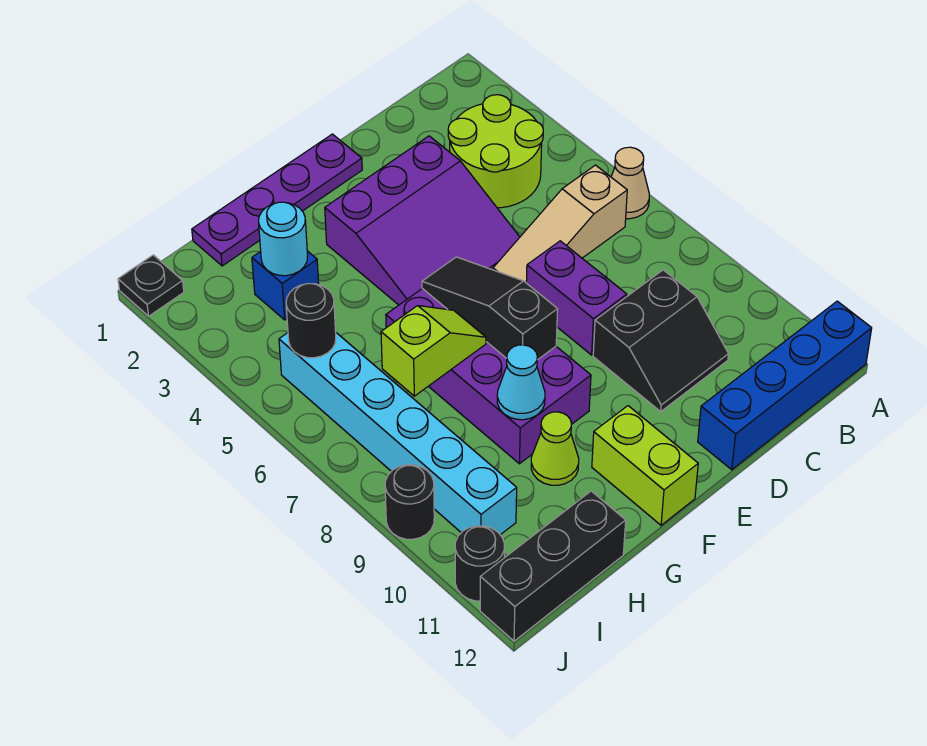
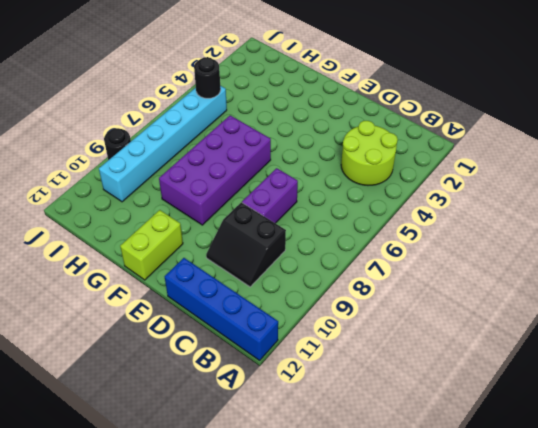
none -> tan cone A6 level 1
none -> tan slope B6:D6 level 1 top B
none -> purple slope D3:F5 level 1 top 3

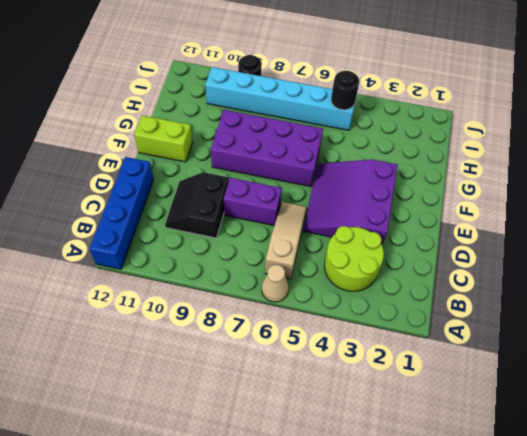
none -> purple plate E1:H1 level 1
none -> lime cone G10 level 1
none -> blue brick H3 level 1

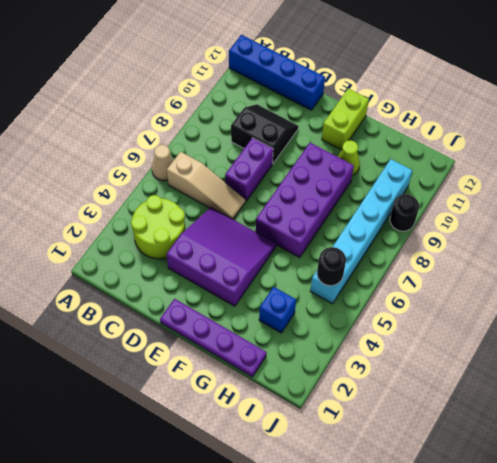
none -> black brick H12:J12 level 1
none -> black plate J1 level 1
none -> black round brick J11 level 1

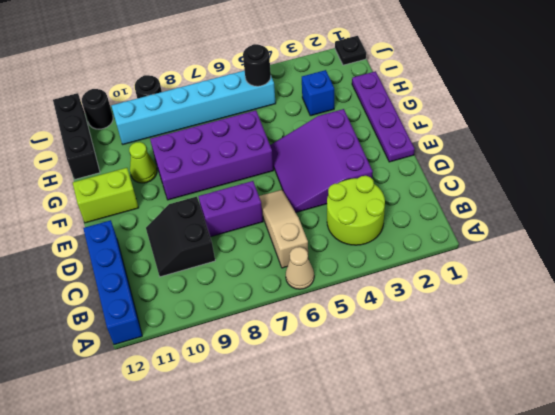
none -> black slope F6:F8 level 2 top 8
none -> lime slope G7:H7 level 2 top H
none -> cyan cone G9 level 2

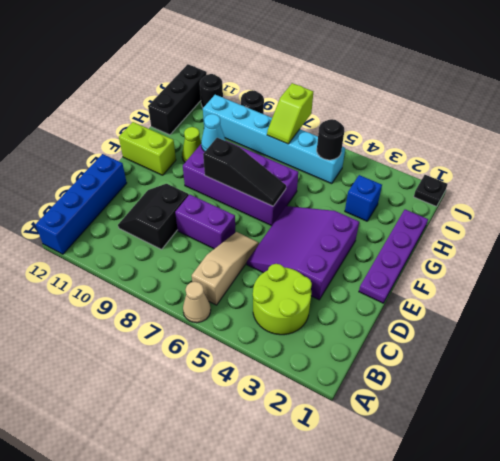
lime slope I7:J7 level 2 top J -> lime slope G7:H7 level 2 top H
none -> cyan round brick H3 level 2

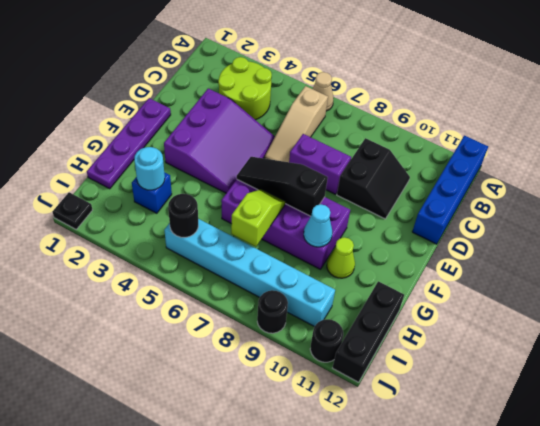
none -> lime brick F11:F12 level 1

